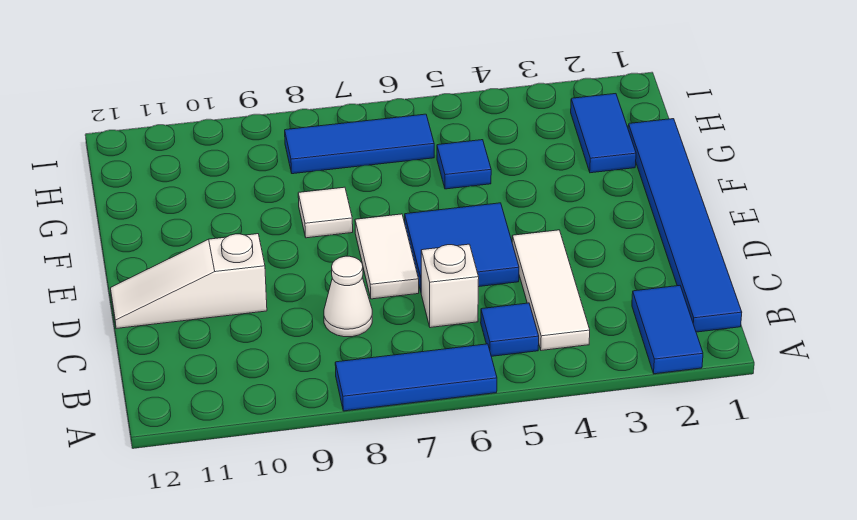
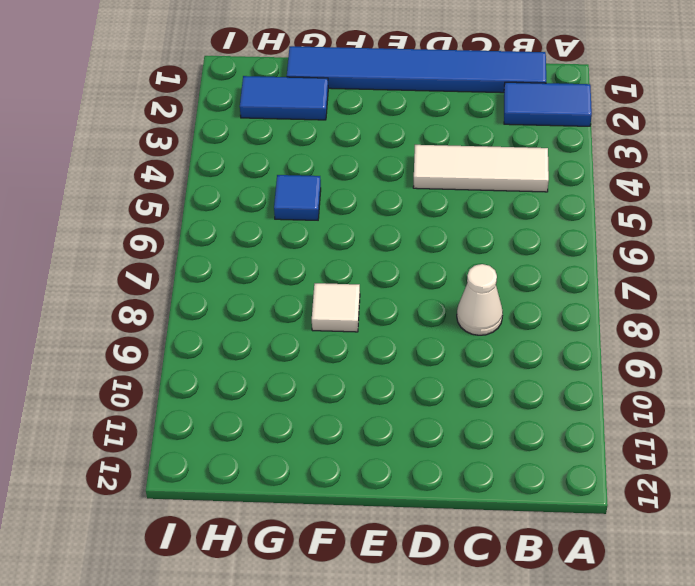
none -> blue tile A6:A8 level 1
none -> blue tile B5 level 1
none -> white brick C6 level 1

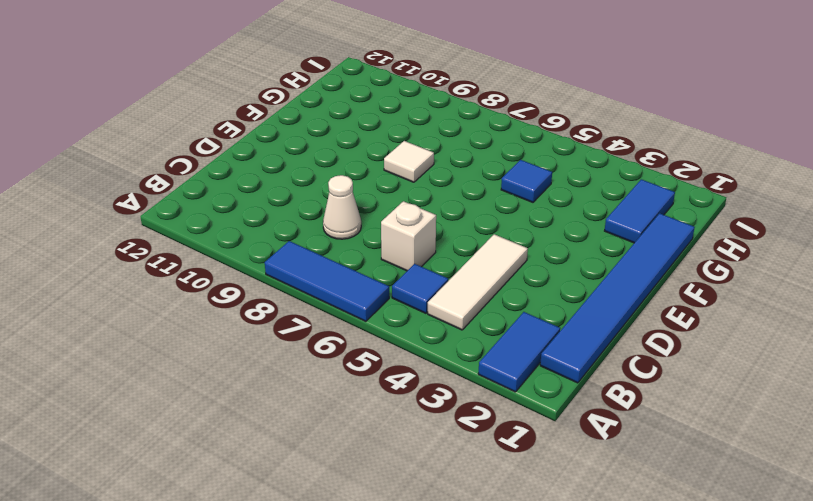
none -> blue tile D5:E6 level 1
none -> white tile D7:E7 level 1
none -> white slope D10:D12 level 1 top 10

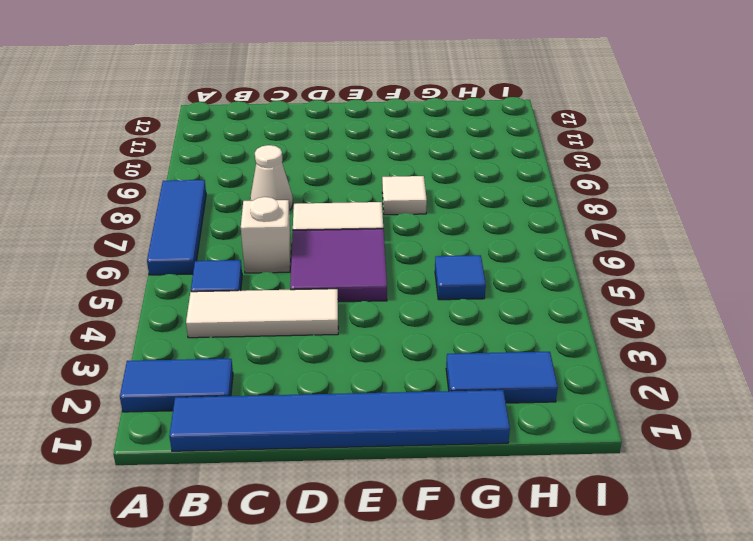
purple tile D5:E6 level 1 -> blue tile D5:E6 level 1
none -> white slope D10:D12 level 1 top 10
none -> blue tile H6:H8 level 1

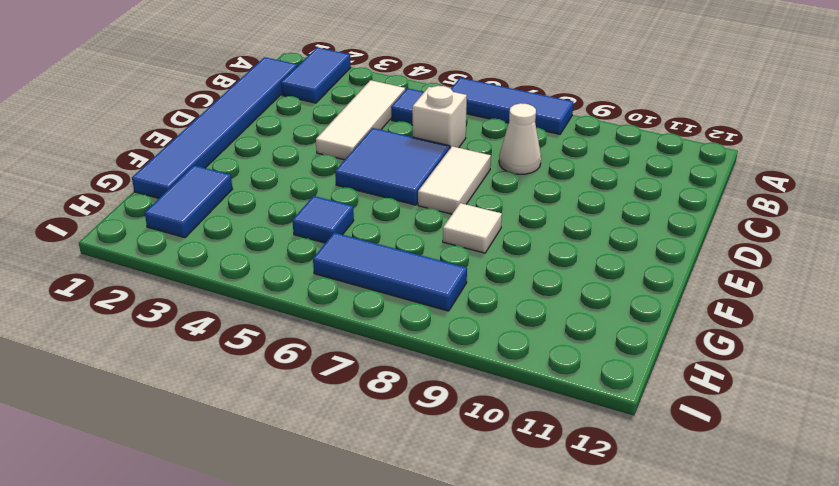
none -> white slope D10:D12 level 1 top 10

